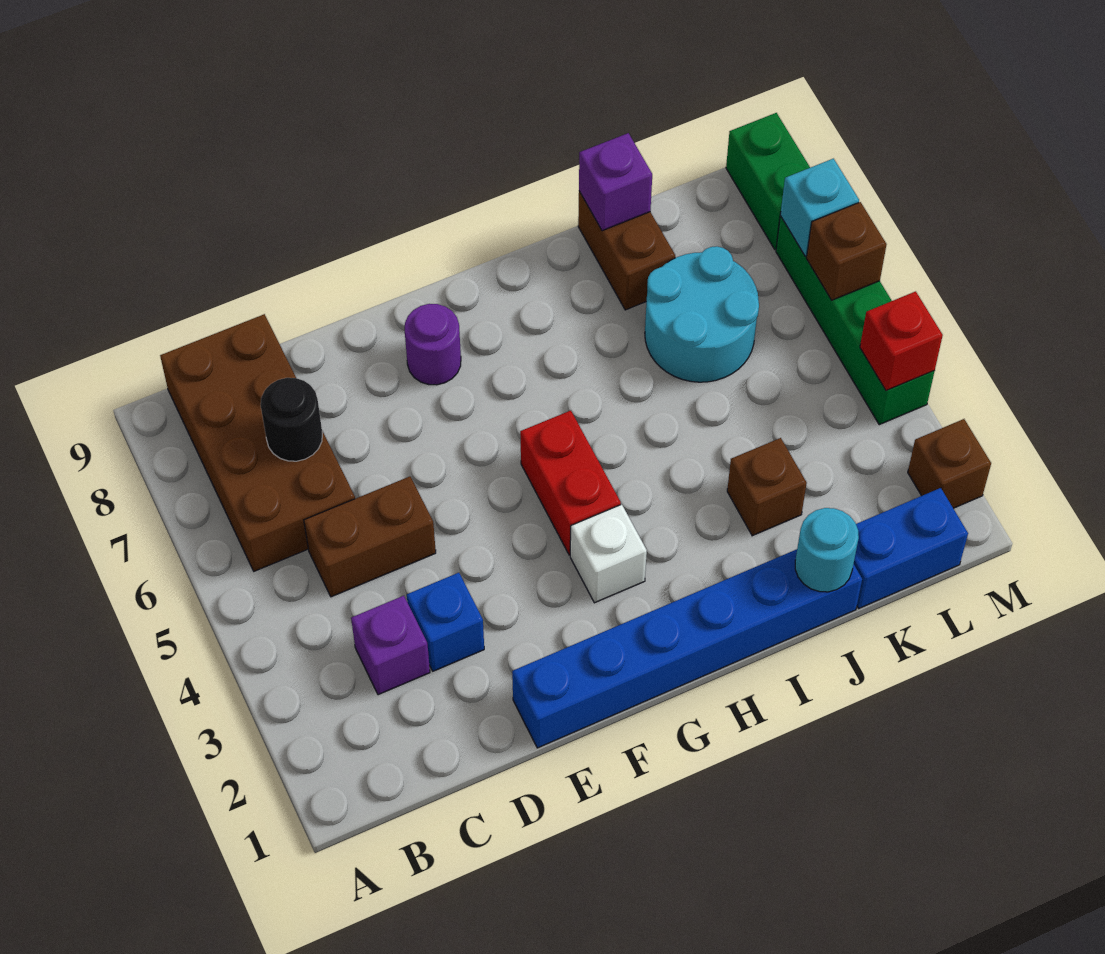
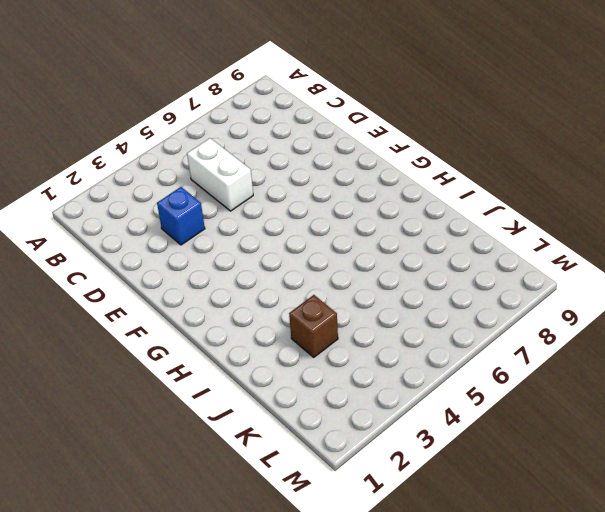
white brick C5:D5 level 1 -> brown brick C5:D5 level 1
none -> brown brick B6:C9 level 1
none -> purple brick C3 level 1
none -> blue brick E1:J1 level 1

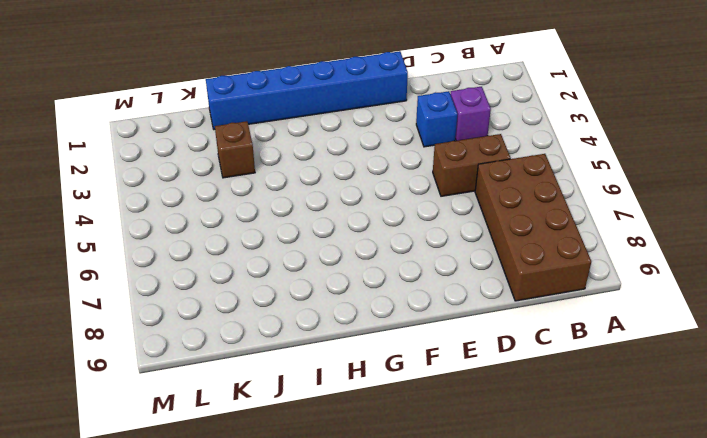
none -> purple round brick F8 level 1
none -> white brick G3 level 1
none -> red brick G4:G5 level 1

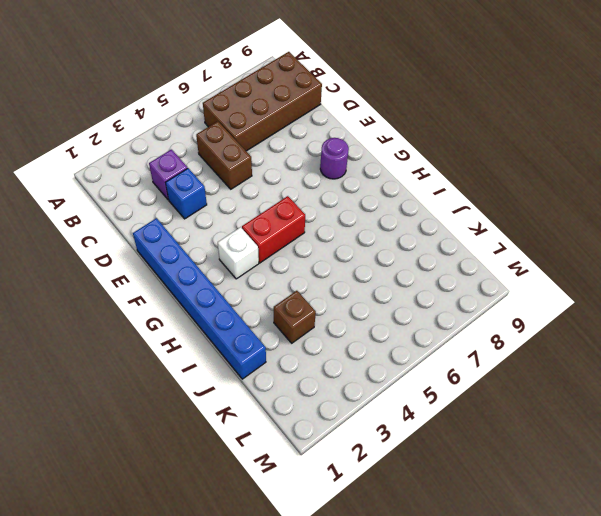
none -> cyan round brick J6:K7 level 1
none -> brown brick J8:J9 level 1
none -> blue brick K1:L1 level 1

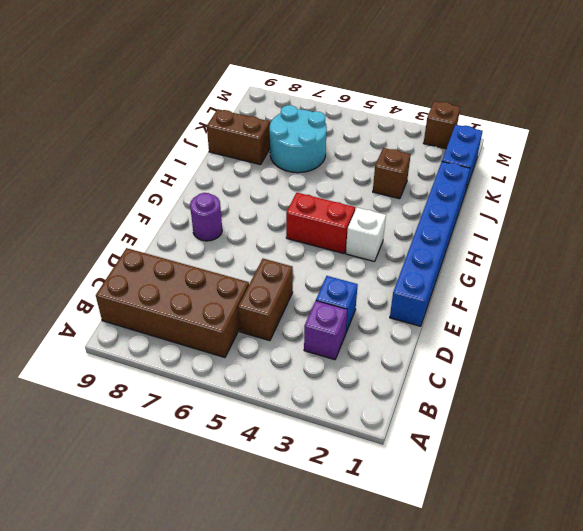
none -> green brick M4:M7 level 1
none -> green brick M8:M9 level 1
none -> black round brick C7 level 2

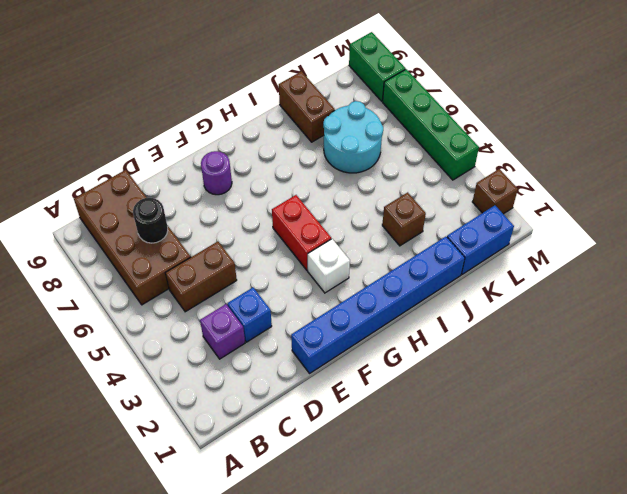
none -> cyan round brick J1 level 2
none -> purple brick J9 level 2
none -> red brick M4 level 2

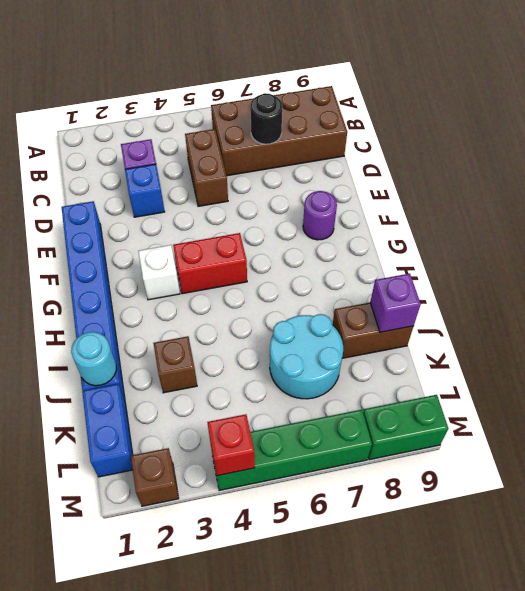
none -> brown brick M6 level 2
none -> cyan brick M7 level 2

